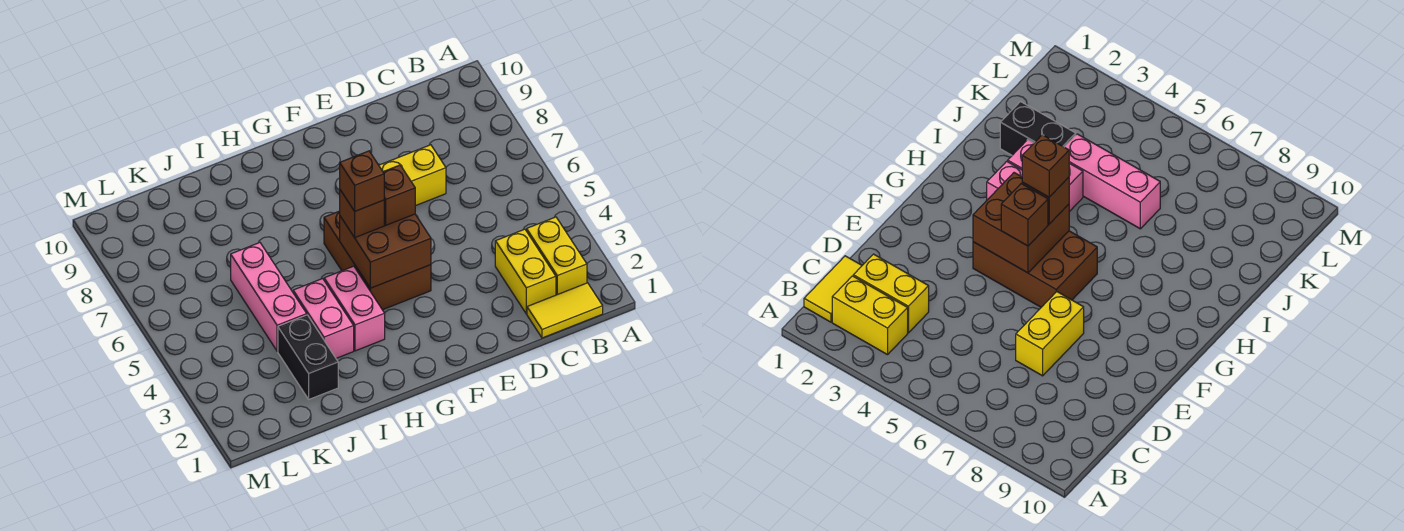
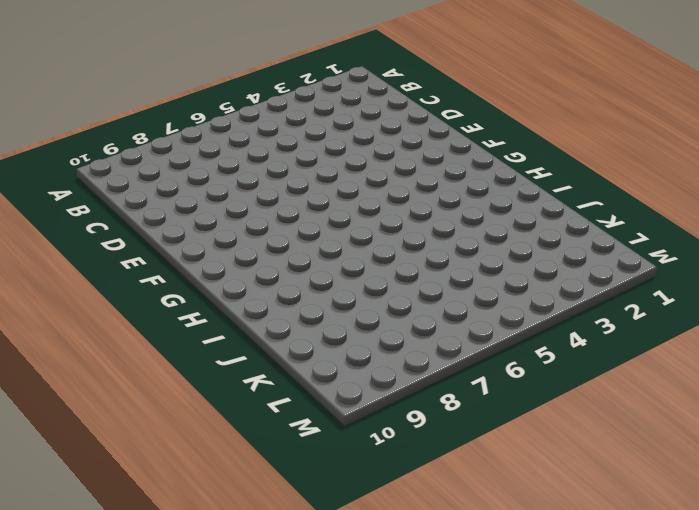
none -> yellow tile B1:C1 level 1
none -> yellow brick B2:B3 level 1
none -> yellow brick C2:C3 level 1

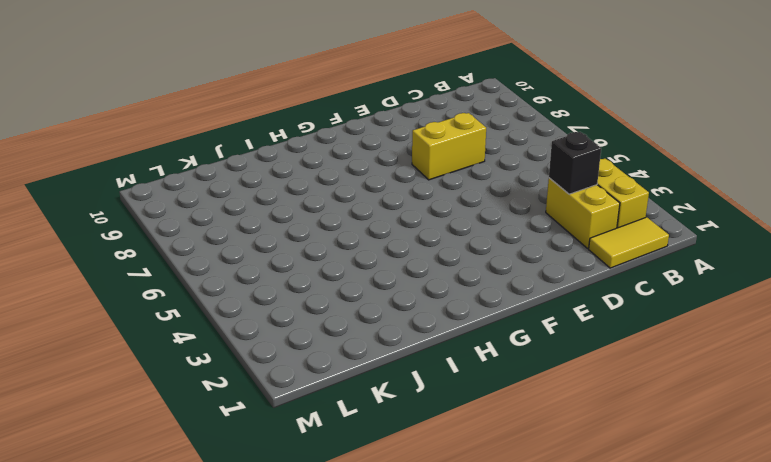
black brick C3 level 2 -> none
none -> brown brick F4:G6 level 1
none -> pink brick H3:H4 level 1
none -> pink brick I3:I4 level 1

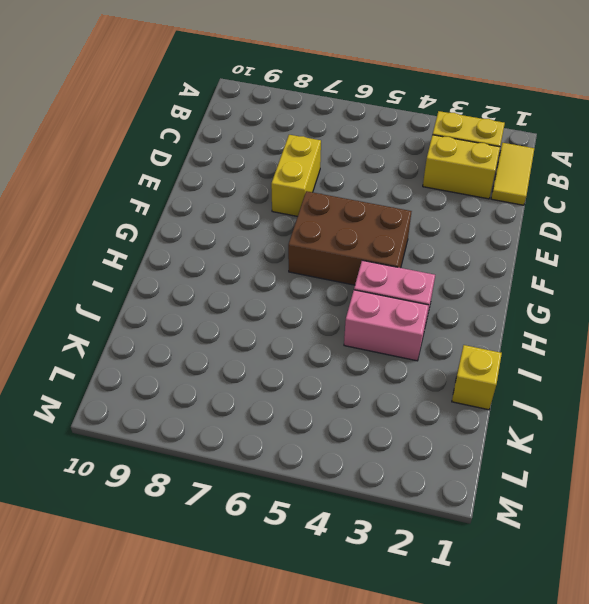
yellow brick J1 level 1 -> none
none -> black brick J2:J3 level 1
none -> pink brick J4:J6 level 1
none -> brown brick F4:G5 level 2

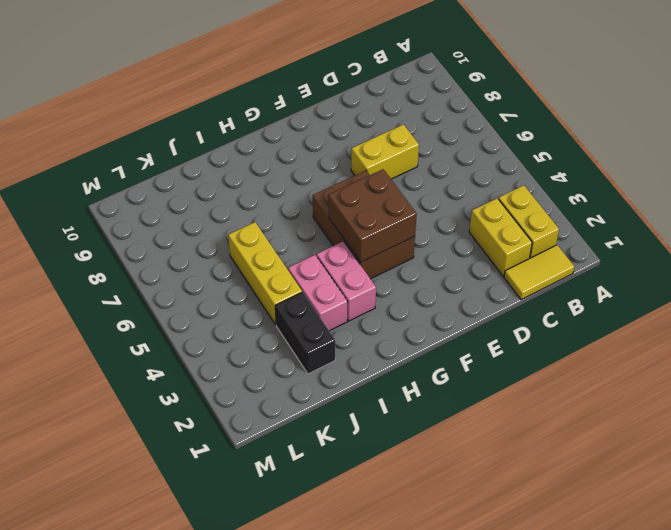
yellow brick J4:J6 level 1 -> pink brick J4:J6 level 1
none -> brown brick F5 level 3
none -> brown brick G5 level 3
none -> brown brick G5 level 4

